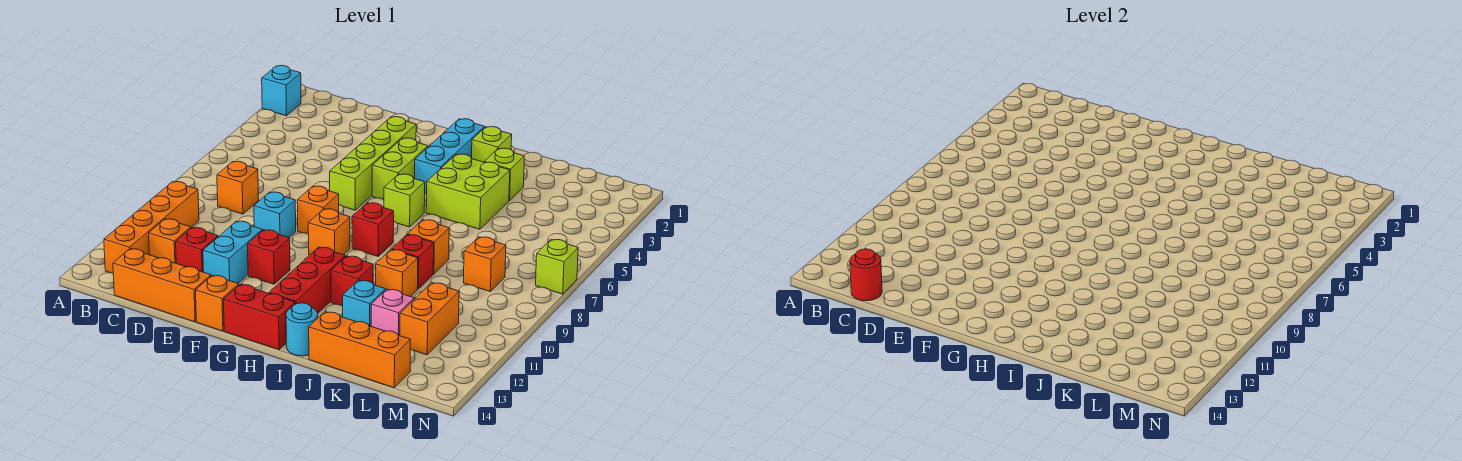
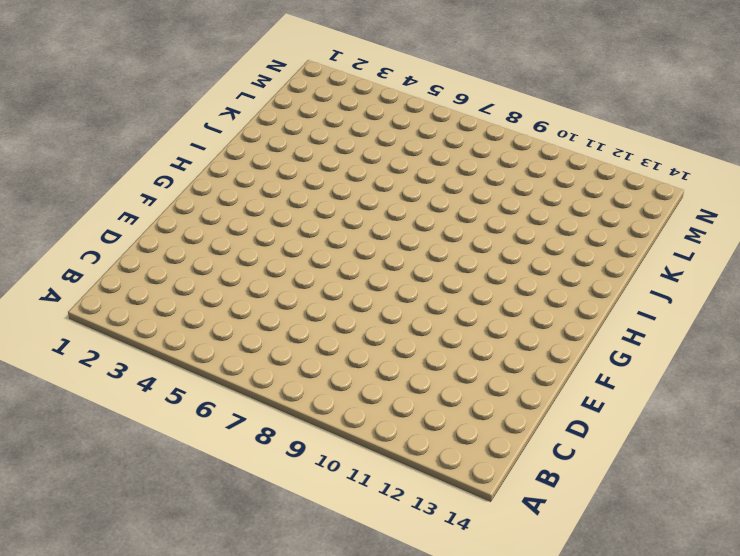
none -> cyan brick A2 level 1
none -> orange brick B10:B13 level 1
none -> orange brick C8 level 1
none -> orange brick C12 level 1

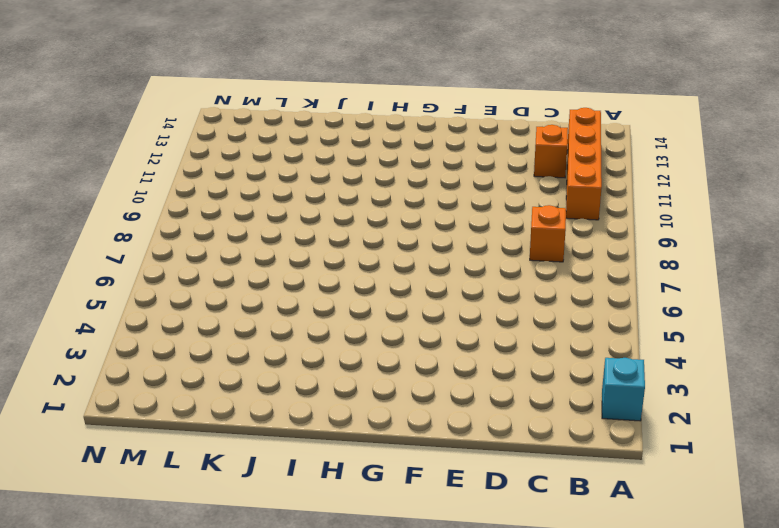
none -> orange brick C14:E14 level 1
none -> red brick D12 level 1
none -> cyan brick E9 level 1
none -> cyan brick E11:E12 level 1

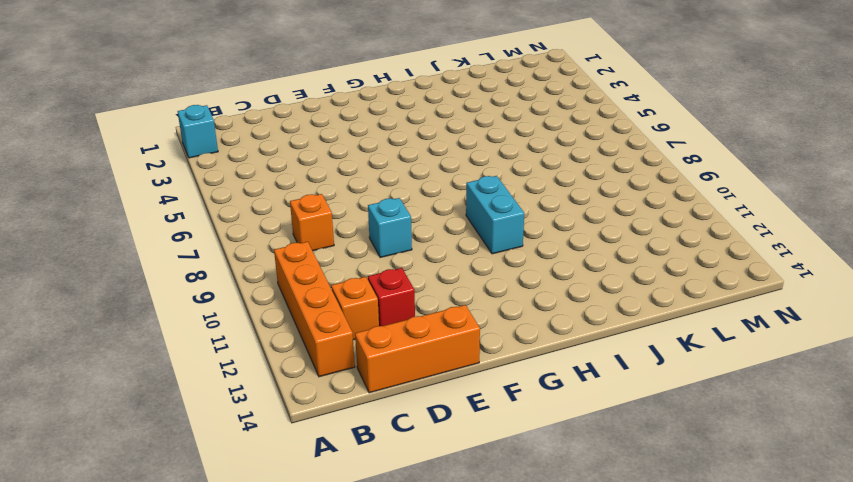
cyan brick H9:H10 level 1 -> cyan brick E11:E12 level 1
none -> lime brick F3:F6 level 1
none -> orange brick F8 level 1
none -> red brick F11 level 1
none -> orange brick F14 level 1

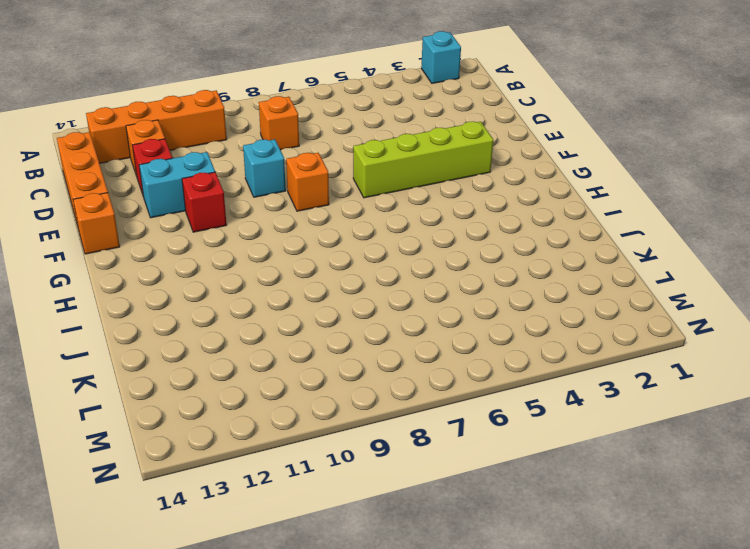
none -> lime brick G4:G5 level 1
none -> orange brick G9 level 1
none -> red brick G14:H14 level 1
none -> cyan brick H2:H4 level 1

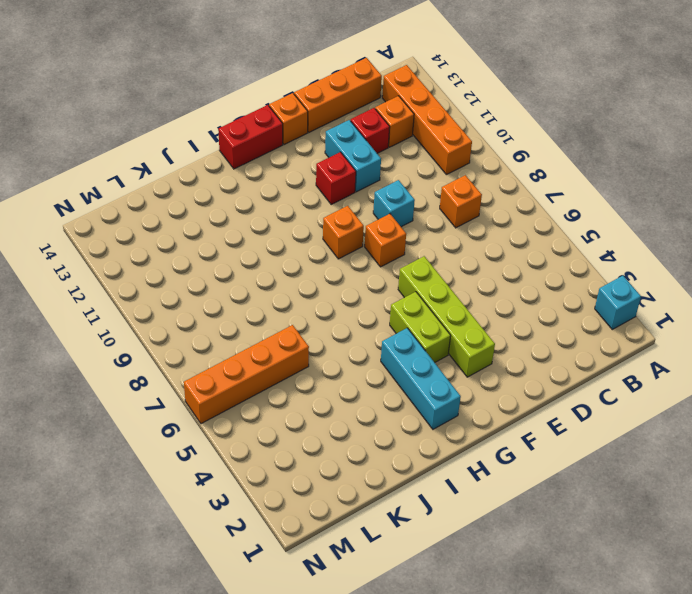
orange brick K6:N6 level 1 -> none
none -> lime brick H6 level 1
none -> red brick H8 level 1
none -> red brick H11:H13 level 1
none -> lime brick I2 level 1

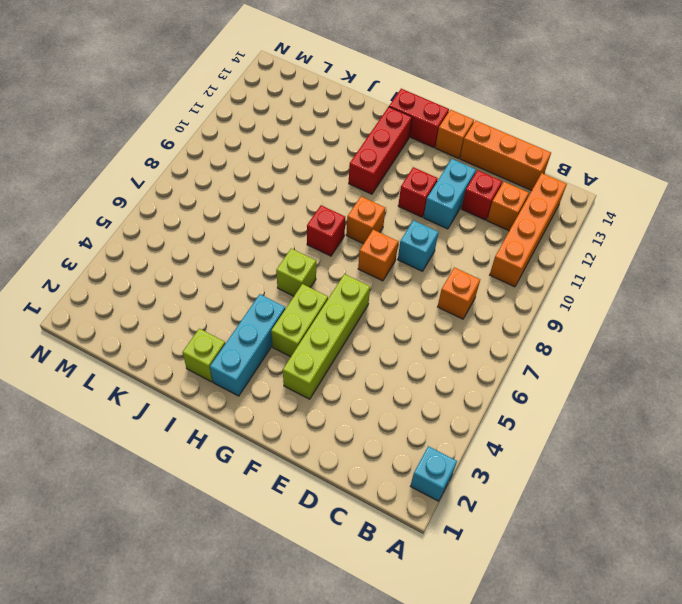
none -> lime brick I4:J5 level 1
none -> red brick I11 level 1
none -> cyan round brick I14 level 1
none -> lime brick J3 level 1

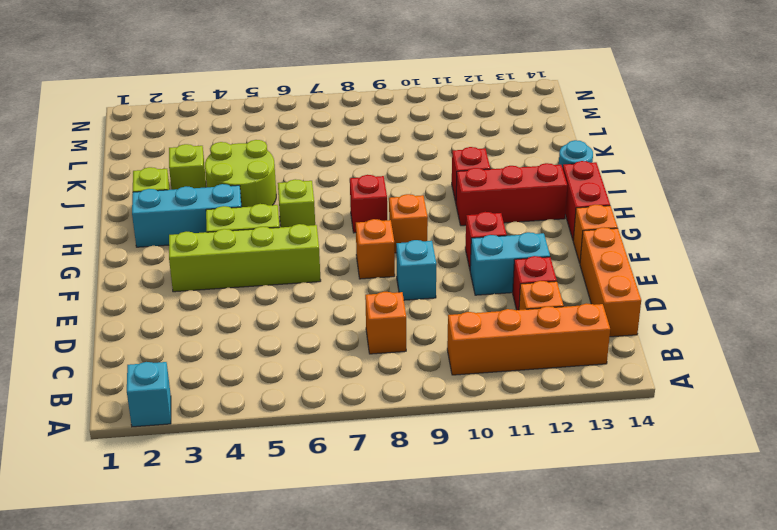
lime round brick I4:J5 level 1 -> lime brick I4:J5 level 1
none -> orange brick J8 level 1
none -> red brick J9 level 1
none -> orange brick J10 level 1
none -> cyan brick J12 level 1

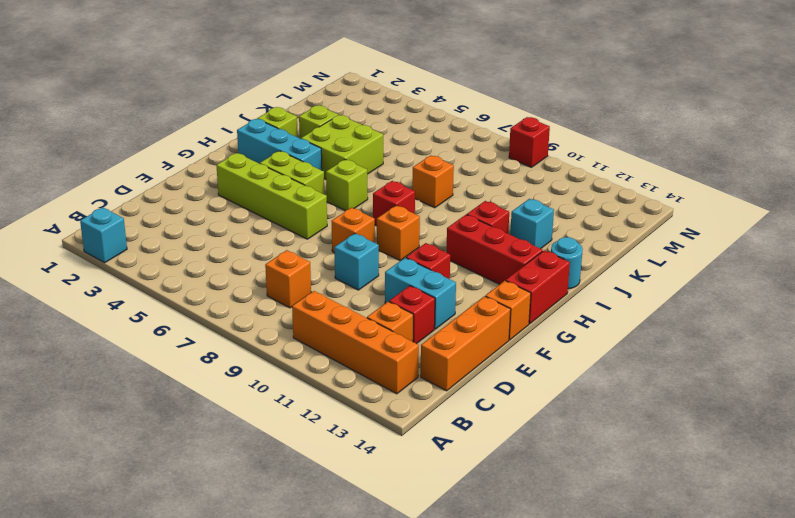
red brick N9 level 1 -> red brick J9 level 1
none -> orange brick J10 level 1
none -> orange brick J14:L14 level 1
none -> pink brick K12 level 1
none -> orange brick L8 level 1

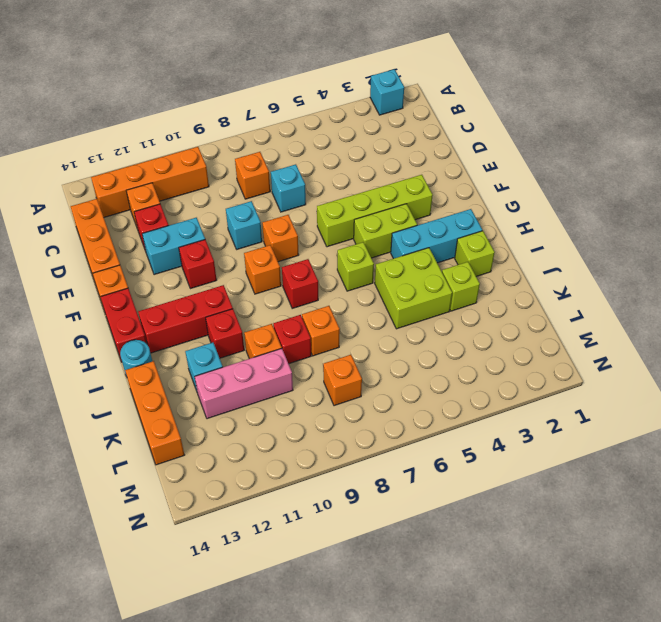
cyan brick D7 level 1 -> none
pink brick K10:K12 level 1 -> pink brick K12 level 1
none -> orange brick L11:L12 level 1
none -> lime brick N7 level 1
none -> red round brick C14 level 2

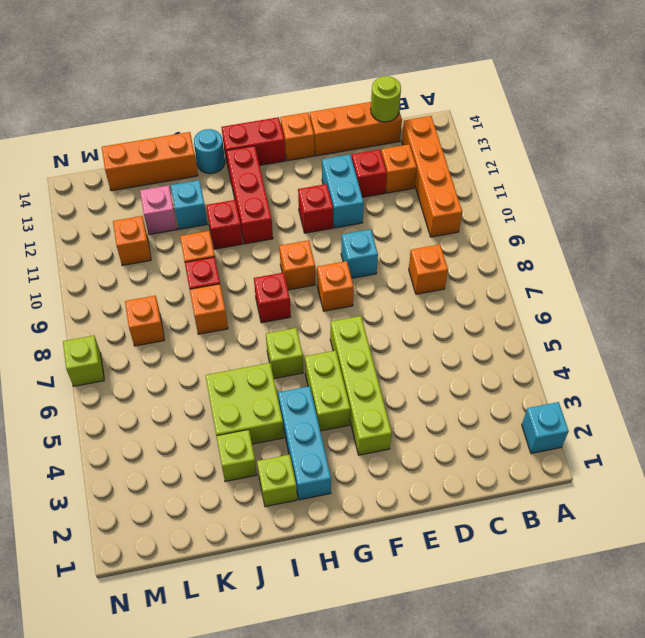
lime round brick C14 level 2 -> red round brick C14 level 2
orange brick L11 level 1 -> orange brick L11:L12 level 1

